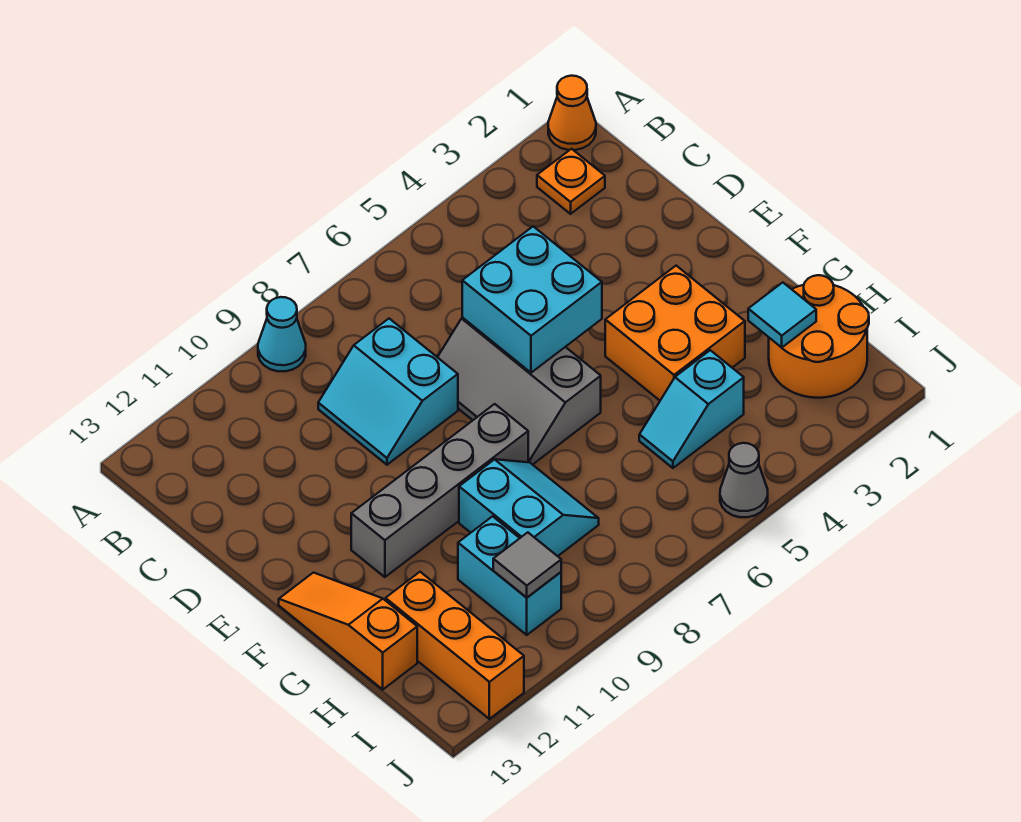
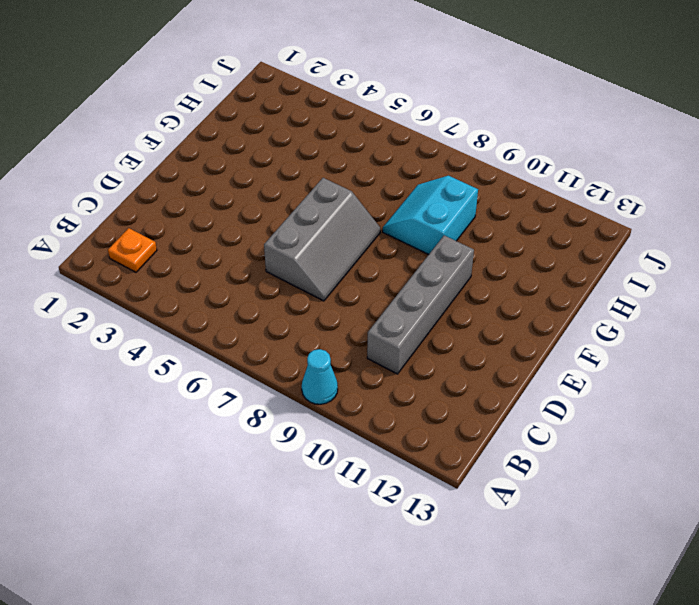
grey brick C10:F10 level 1 -> grey brick F8:F11 level 1
none -> orange cone A1 level 1
none -> cyan slope C8:D9 level 1 top 8
none -> orange brick F3:G4 level 1

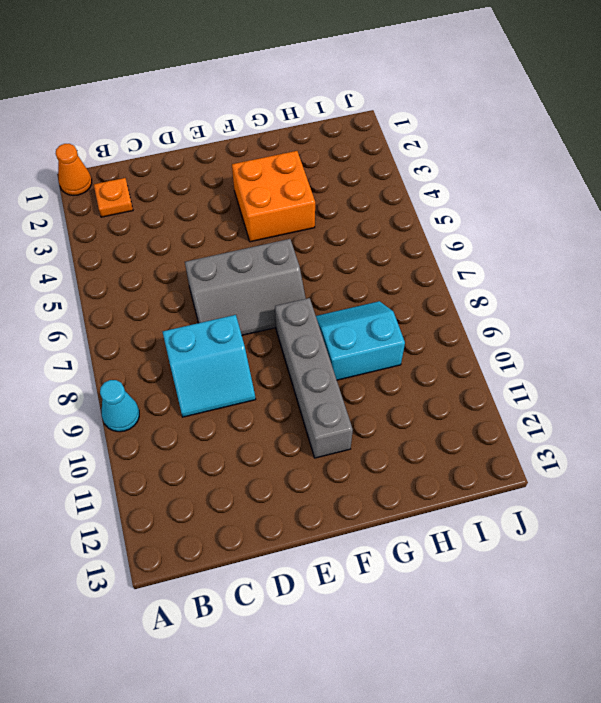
none -> orange slope F13:H13 level 1 top H
none -> orange round brick H1:I2 level 1
none -> cyan slope H4:H5 level 1 top 4

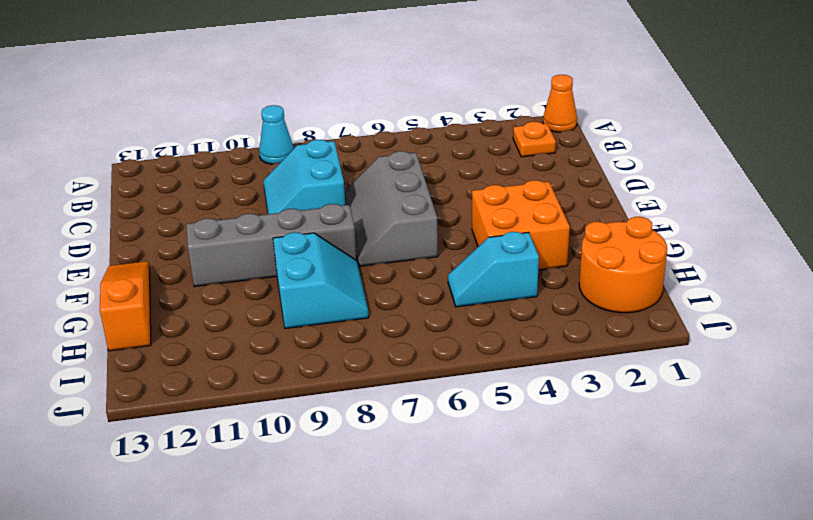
none -> cyan brick H10:I10 level 1
none -> orange brick H12:J12 level 1
none -> grey cone J5 level 1

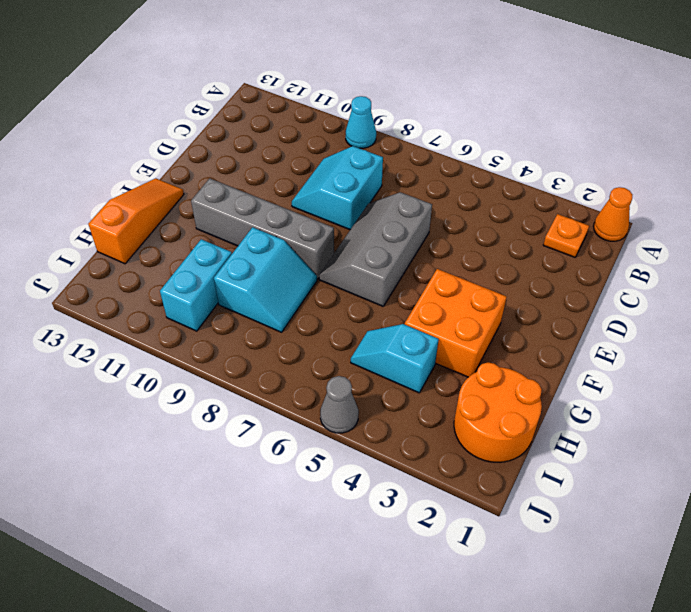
none -> orange brick H12:J12 level 1
none -> cyan brick D5:E6 level 2
none -> cyan tile H2 level 2

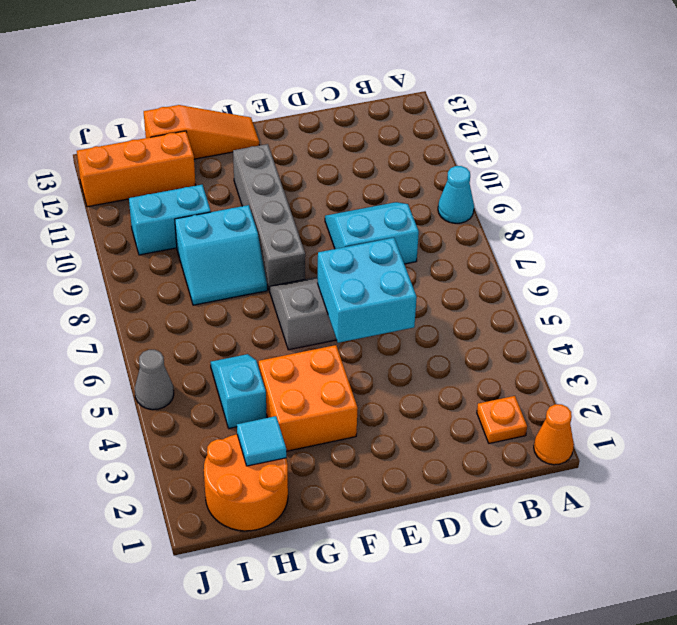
none -> grey tile I10 level 2

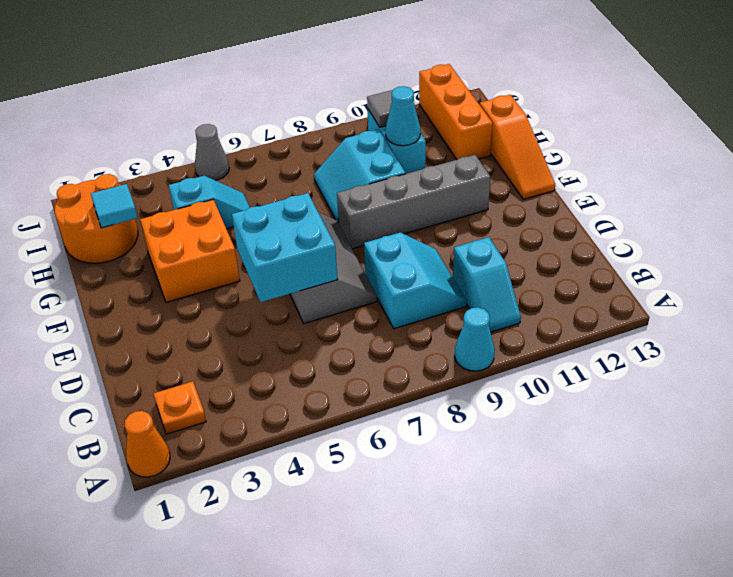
cyan slope B10:C10 level 1 top C -> none
cyan cone H10 level 2 -> none

